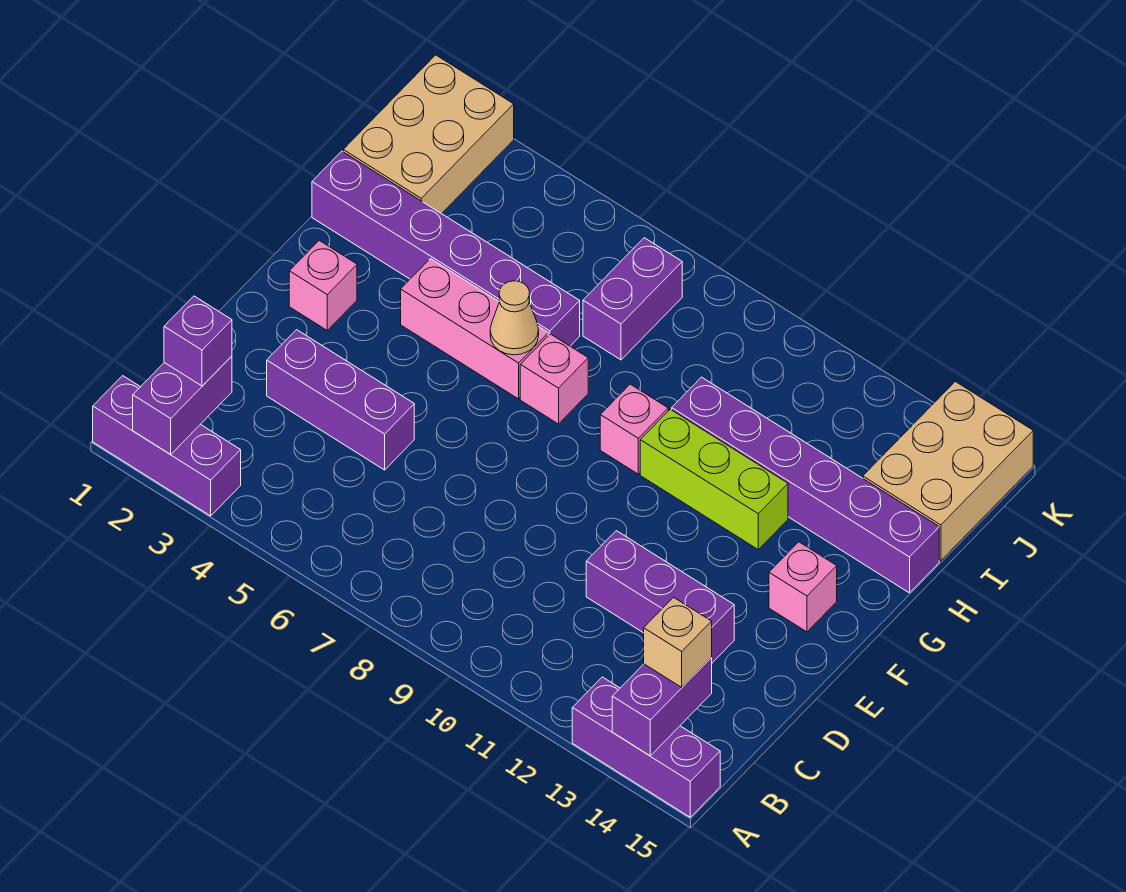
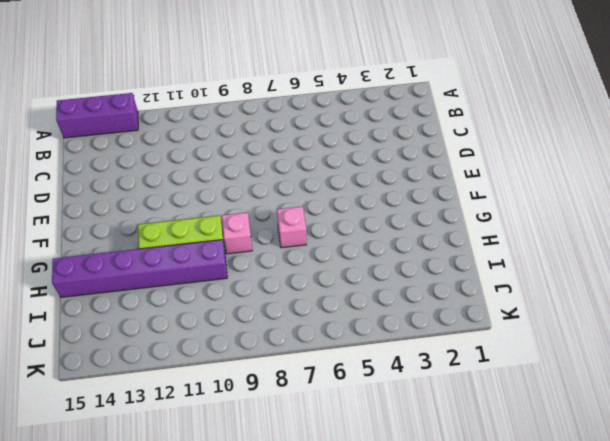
none -> purple brick A1:A3 level 1
none -> purple brick D3:D5 level 1
none -> purple brick D11:D13 level 1

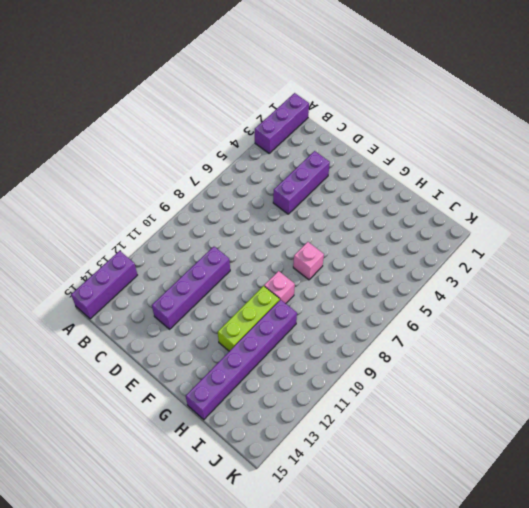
purple brick D10:D13 level 1 -> purple brick D11:D13 level 1
none -> pink brick F2 level 1
none -> pink brick F14 level 1
none -> pink brick G4:G6 level 1

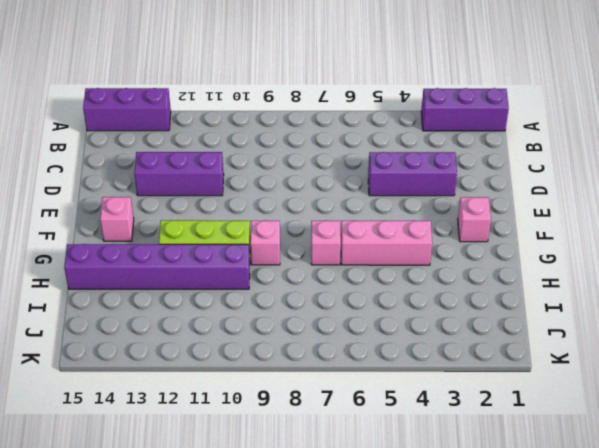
none -> purple brick H1:H6 level 1
none -> tan brick I1:K2 level 1
none -> purple brick I7:J7 level 1

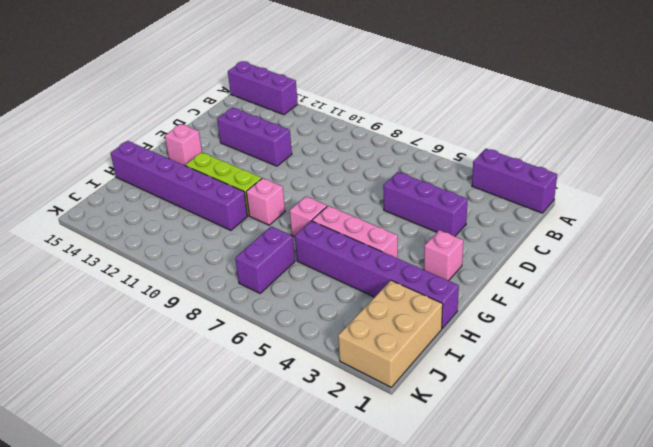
none -> tan brick I14:K15 level 1
none -> purple brick A2:B2 level 2
none -> purple brick A14:B14 level 2

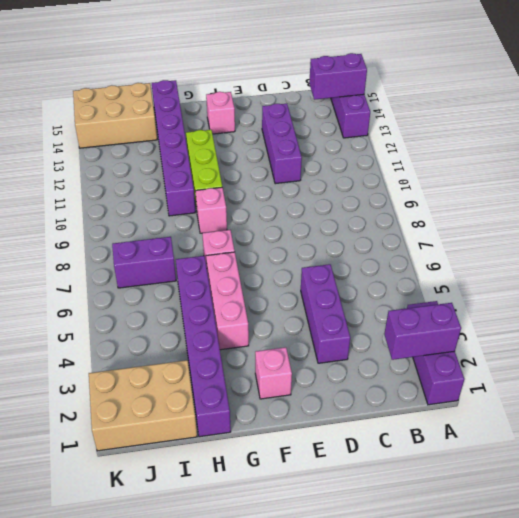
none -> tan cone G6 level 2
none -> purple brick B2 level 3
none -> tan brick B14 level 3

